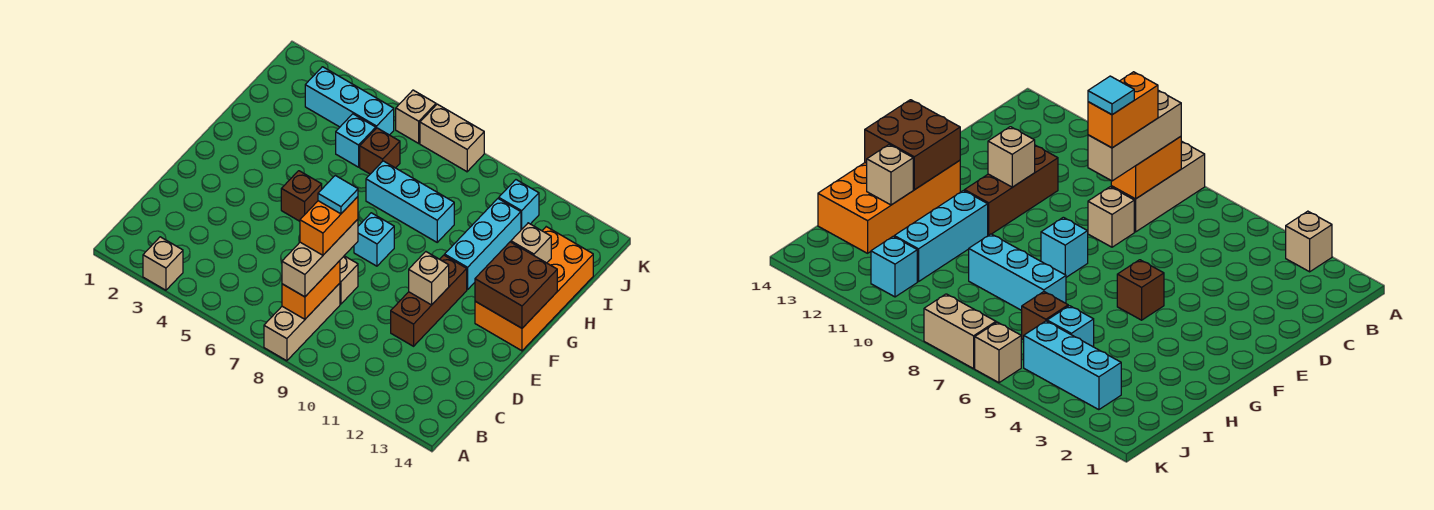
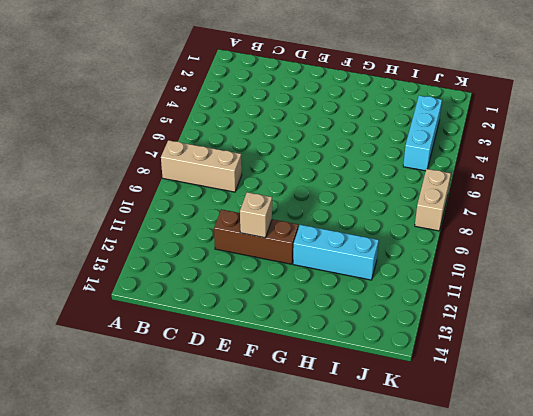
none -> tan brick A3 level 1
none -> tan brick D8 level 1
none -> brown brick F5 level 1

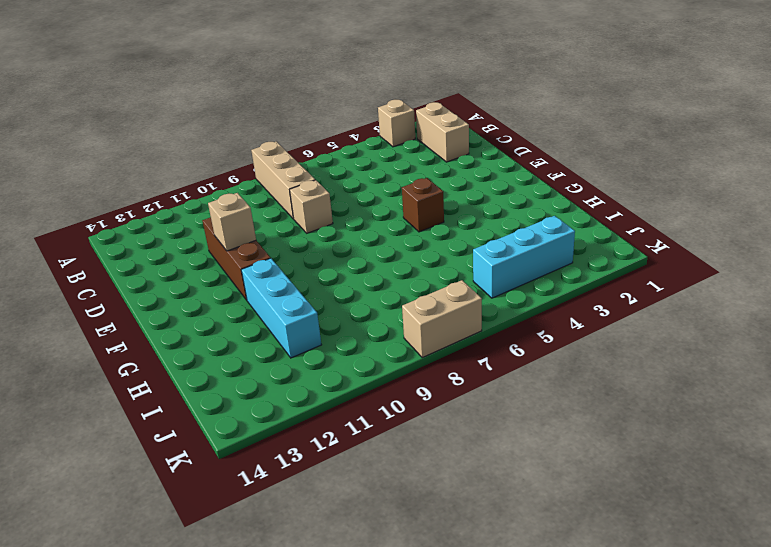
tan brick B2:C2 level 1 -> none
none -> cyan brick F8 level 1
none -> orange brick F13:I14 level 1
none -> cyan brick H7:H9 level 1

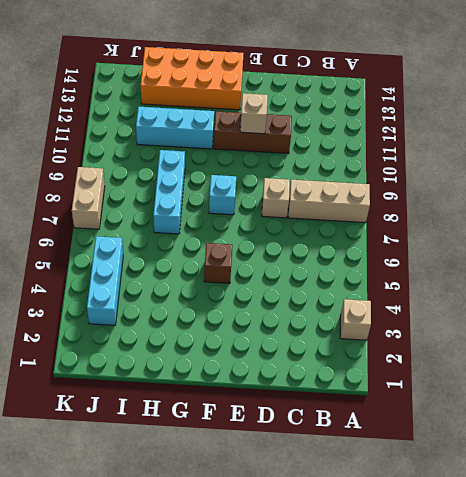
none -> cyan brick I5 level 1
none -> brown brick I6 level 1
none -> cyan brick J11 level 1

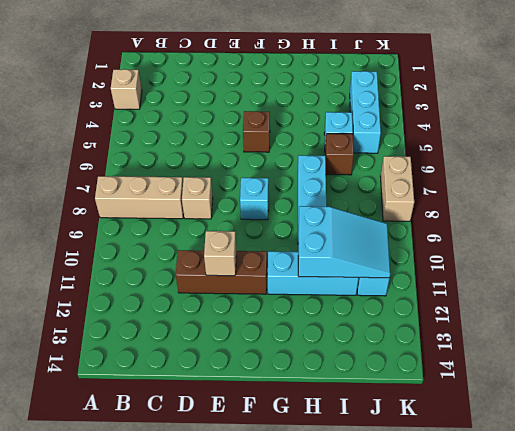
cyan slope H10:J11 level 2 top H -> none
none -> orange brick F13:I14 level 1
none -> tan brick K6 level 1
none -> orange brick B8:C8 level 2

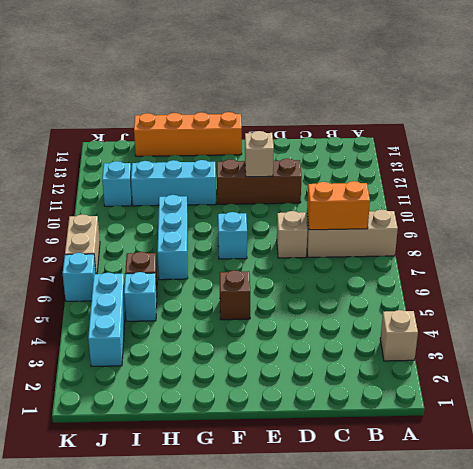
orange brick F14:I14 level 1 -> orange brick F13:I14 level 1
cyan brick K6 level 1 -> tan brick K6 level 1
none -> brown brick F13:G14 level 2
none -> tan brick H13 level 2
none -> tan brick B8:D8 level 3

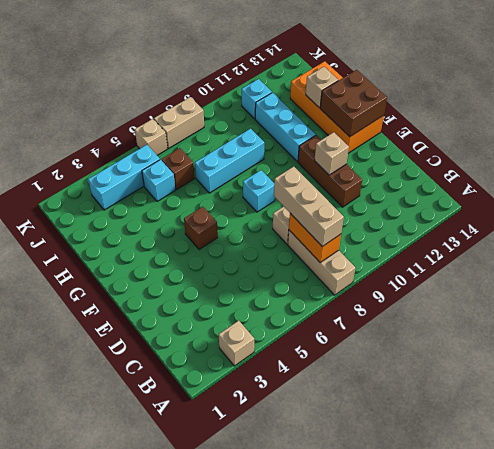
none -> orange brick C8:D8 level 4
none -> cyan tile D8 level 5

